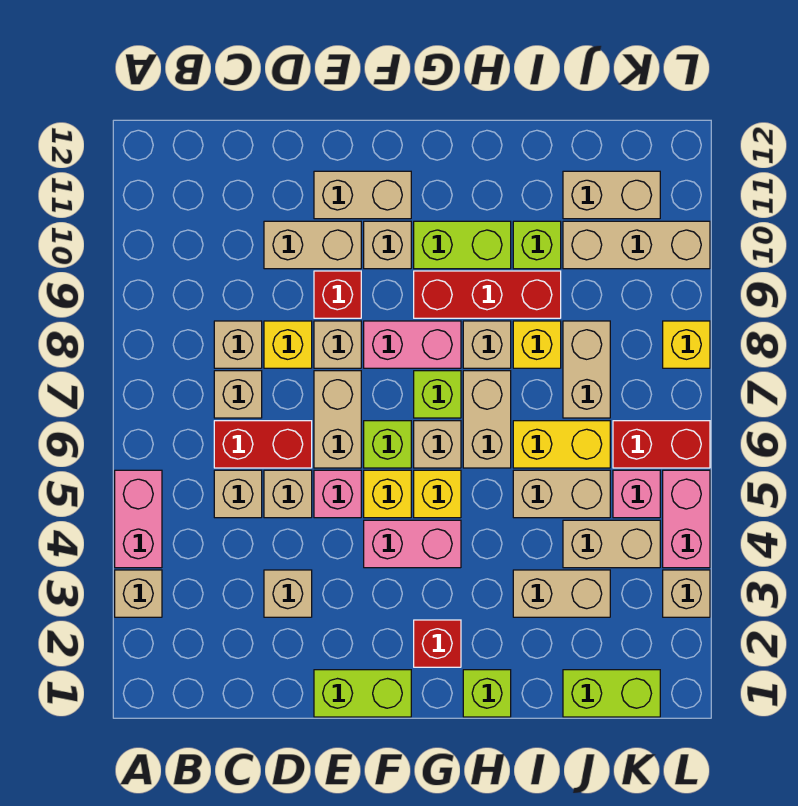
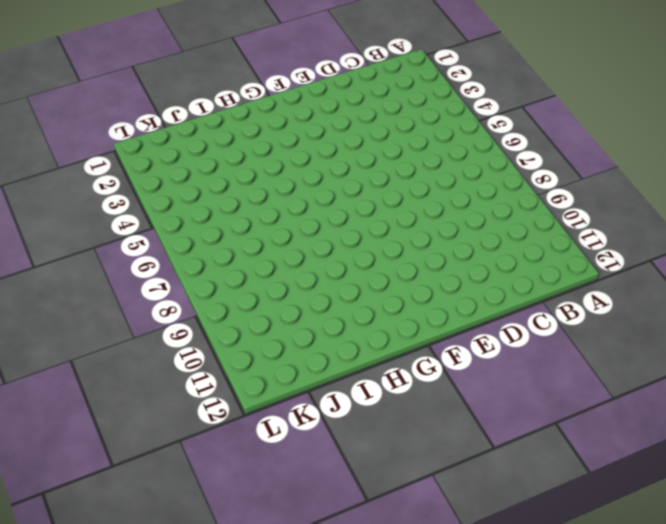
none -> tan brick A3 level 1
none -> pink brick A4:A5 level 1
none -> tan brick C5 level 1
none -> red brick C6:D6 level 1

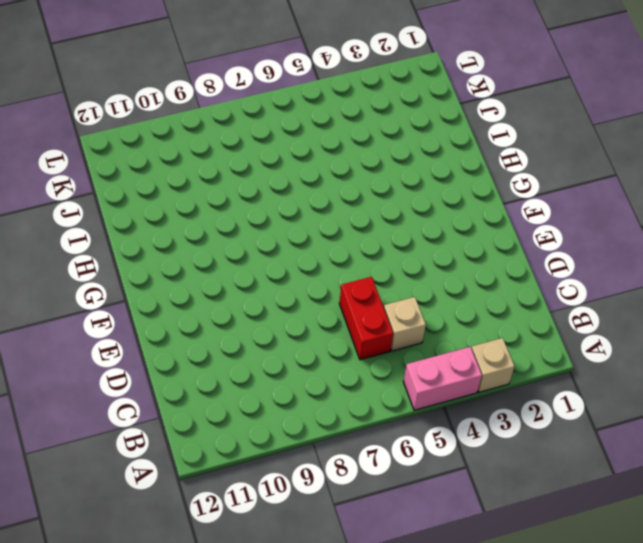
none -> tan brick C7 level 1
none -> tan brick C8 level 1
none -> tan brick D3 level 1
none -> tan brick D5 level 1

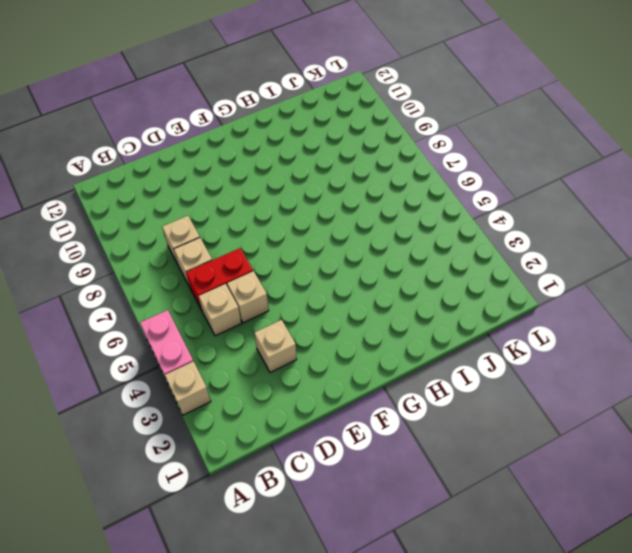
none -> yellow brick D8 level 1
none -> tan brick D10:E10 level 1
none -> lime brick E1:F1 level 1
none -> pink brick E5 level 1

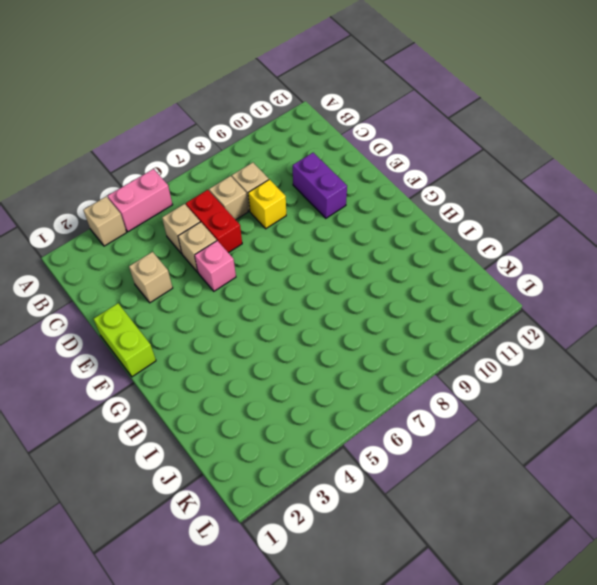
purple brick D10:E10 level 1 -> tan brick D10:E10 level 1
none -> tan brick E6:E7 level 1
none -> tan brick E8 level 1
none -> red brick E9 level 1
none -> tan brick E11:F11 level 1

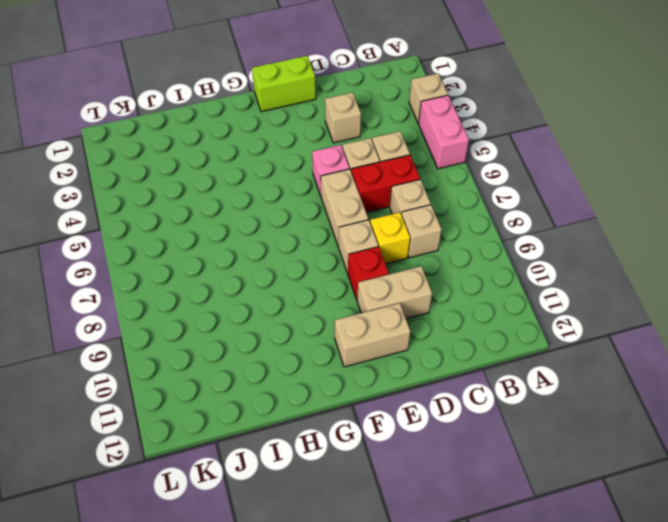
none -> pink brick F4:G4 level 1
none -> yellow brick F5 level 1
none -> lime brick F6 level 1
none -> pink brick F8:G8 level 1

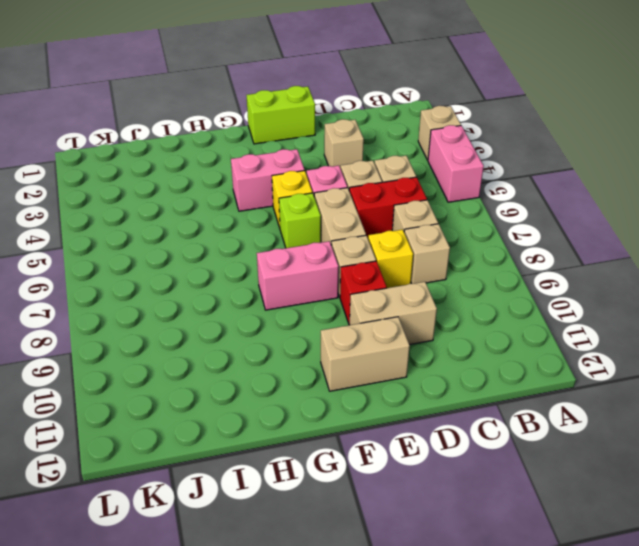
none -> tan brick F10 level 1
none -> red brick G2 level 1
none -> yellow brick G5 level 1
none -> tan brick G6 level 1

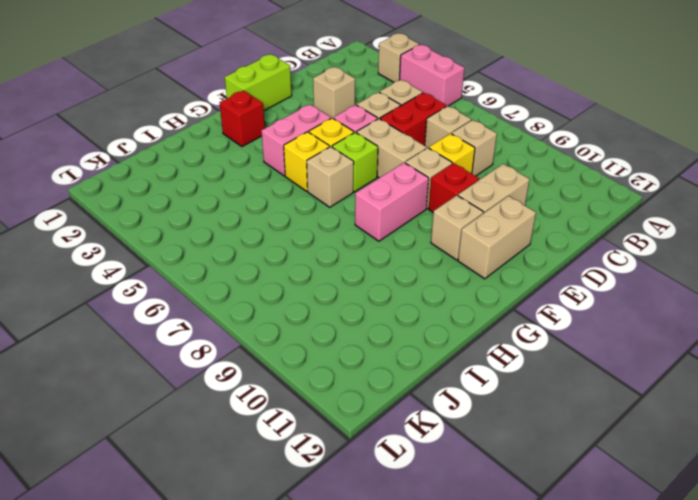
none -> lime brick G7 level 1
none -> red brick G9:I9 level 1
none -> lime brick G10:H10 level 1
none -> lime brick H1 level 1

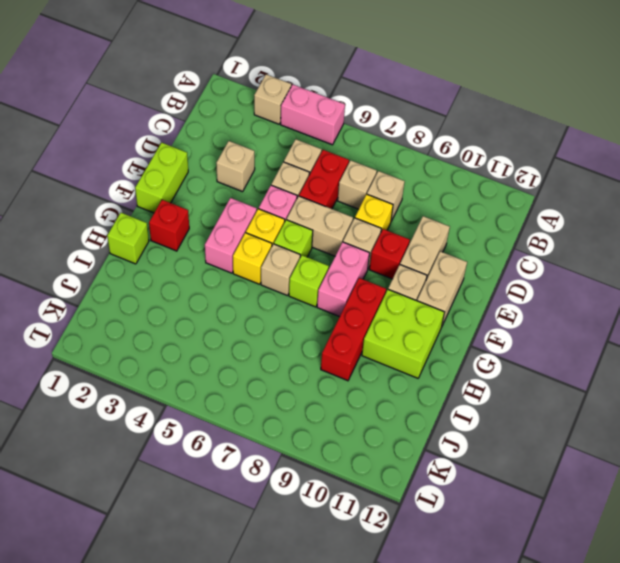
lime brick G10:H11 level 1 -> lime brick G10:H10 level 1
none -> tan brick H6:H7 level 1
none -> tan brick H8 level 1
none -> tan brick I3:J3 level 1
none -> tan brick I5:J5 level 1

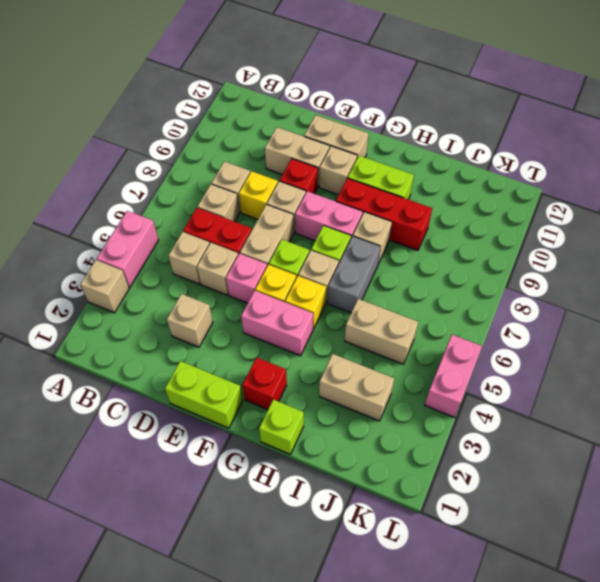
grey brick H6:H7 level 1 -> tan brick H6:H7 level 1
none -> yellow brick I6:J6 level 1
none -> yellow brick I8 level 1
none -> lime brick I10 level 1
none -> lime brick J1:K1 level 1

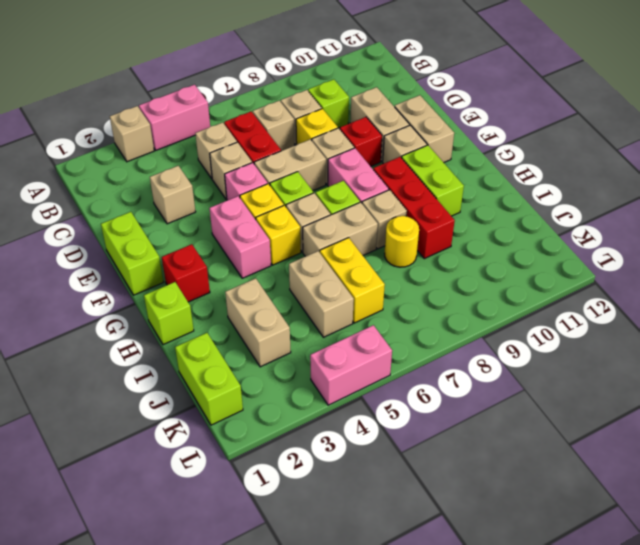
lime brick C9 level 1 -> lime brick I10 level 1
yellow round brick I8 level 1 -> yellow brick I8 level 1
none -> tan brick J4:K4 level 1
none -> tan brick J7:J8 level 1
none -> tan brick J10:L10 level 1
none -> tan brick J11:K11 level 1

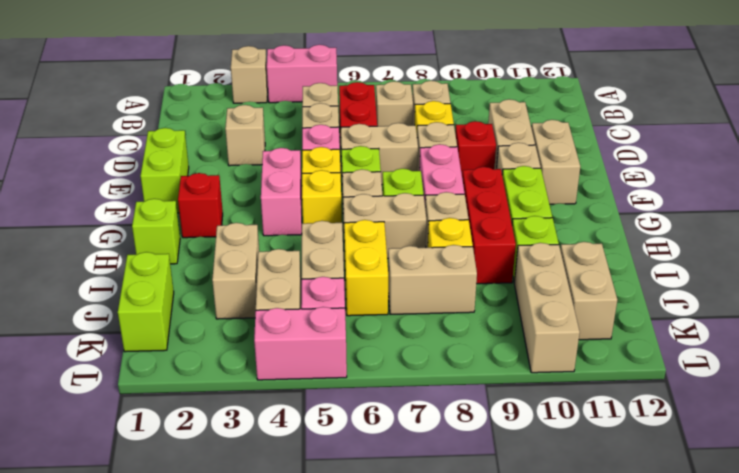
none -> red brick K6:L6 level 1
none -> tan brick L3 level 1
none -> yellow brick L8 level 1

